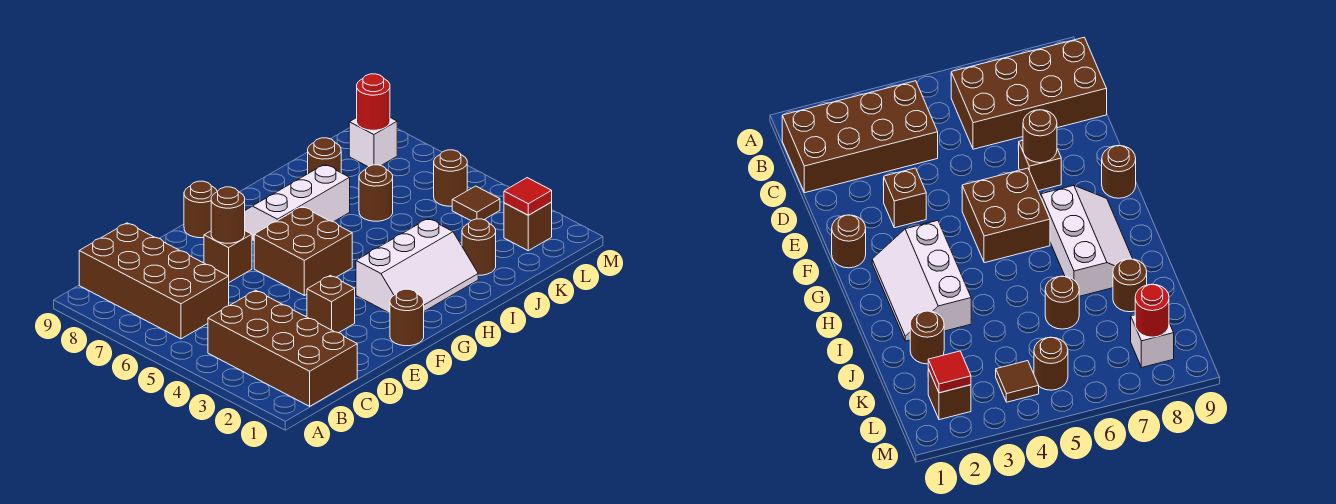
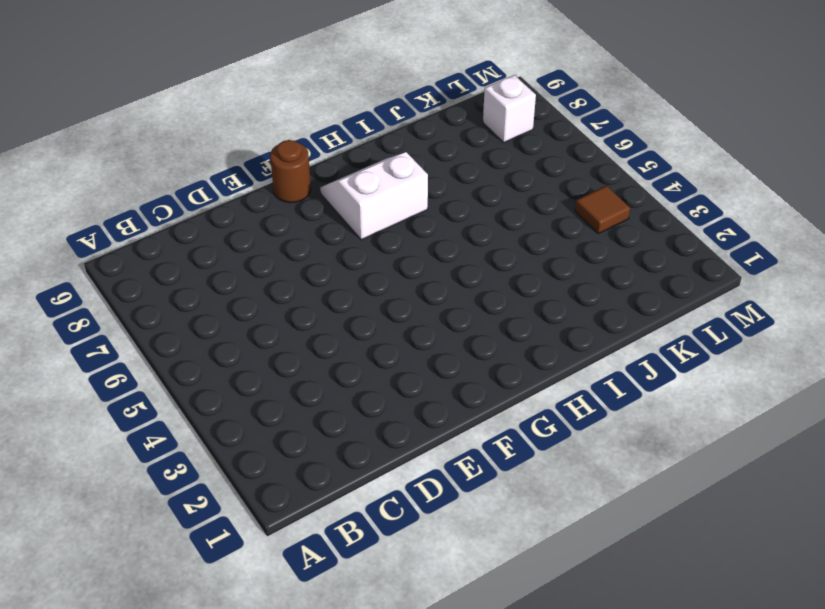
white slope G7:H8 level 1 top 7 -> white slope G7:I8 level 1 top 7
none -> brown brick B1:C4 level 1
none -> brown brick B6:C9 level 1
none -> brown brick E3 level 1

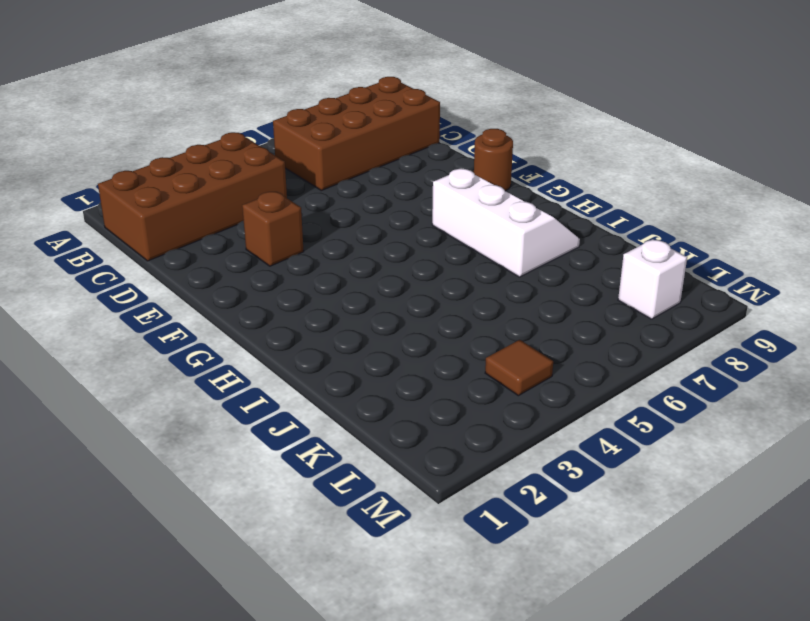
none -> brown brick E7 level 1
none -> brown round brick F1 level 1
none -> brown brick F5:G6 level 1

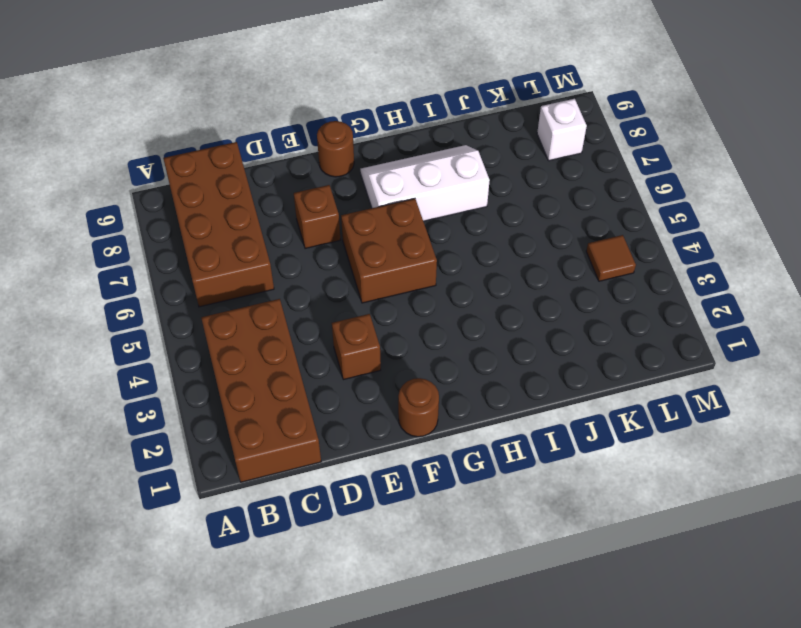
none -> white slope G2:I3 level 1 top 3
none -> brown round brick J2 level 1
none -> brown round brick J6 level 1

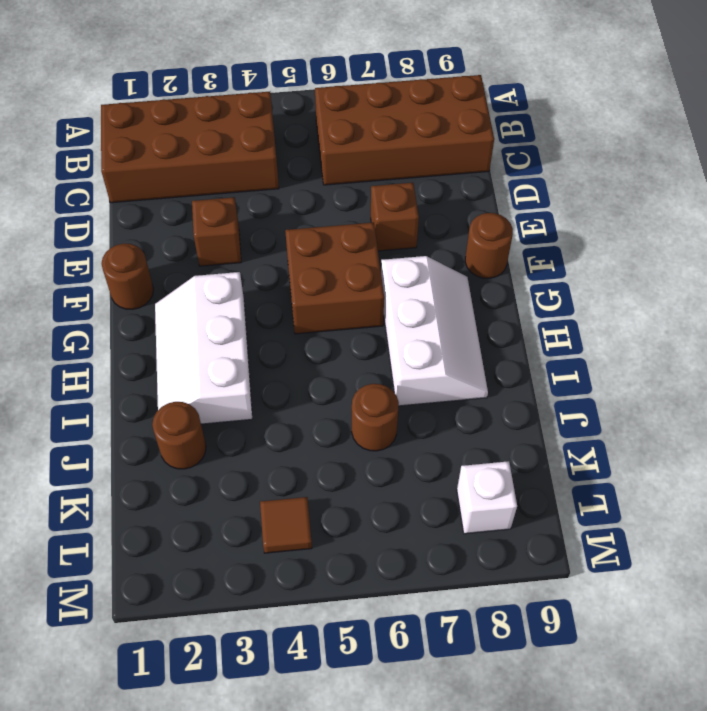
none -> brown round brick J8 level 1
none -> brown brick L2 level 1
none -> brown round brick L5 level 1

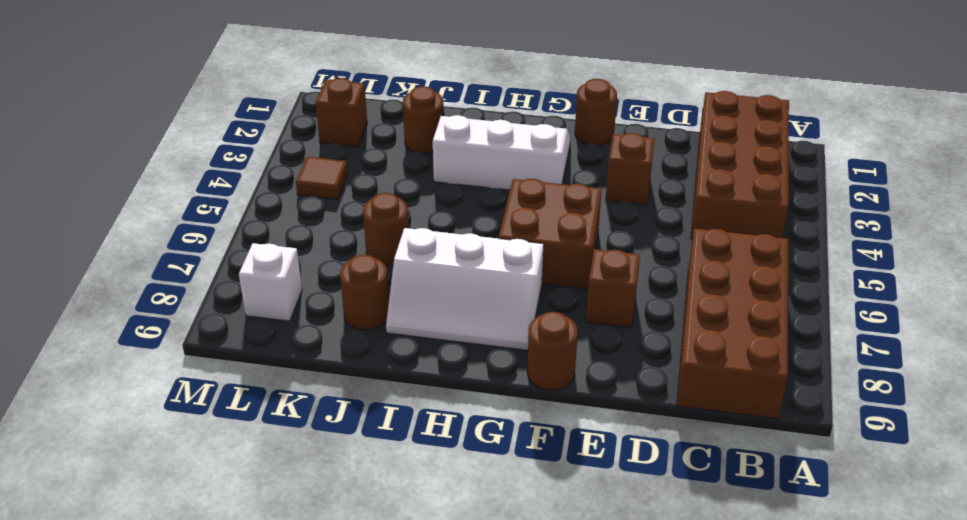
none -> brown round brick L5 level 1
none -> brown round brick E7 level 2
none -> red tile L2 level 2

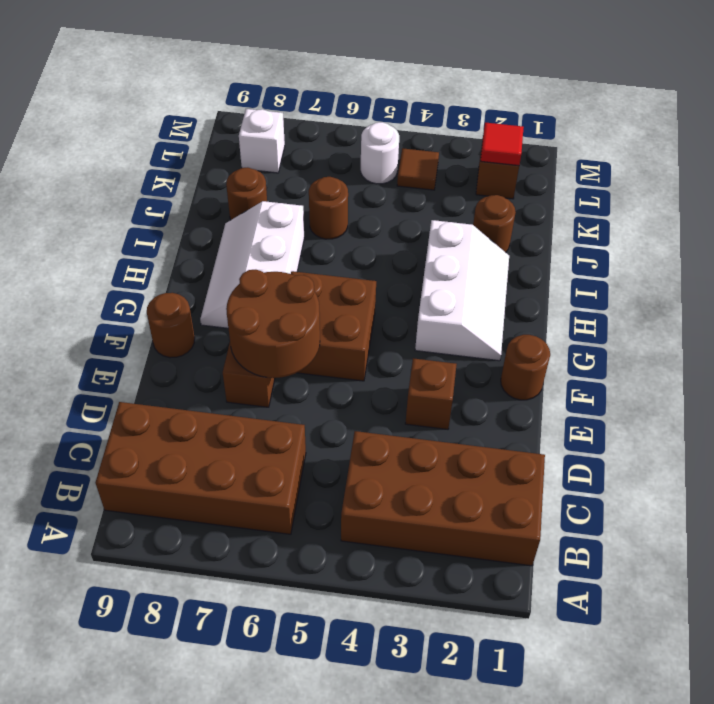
brown round brick E6:F7 level 2 -> brown round brick E7 level 2
white round brick L5 level 1 -> brown round brick L5 level 1
none -> red round brick L8 level 2

